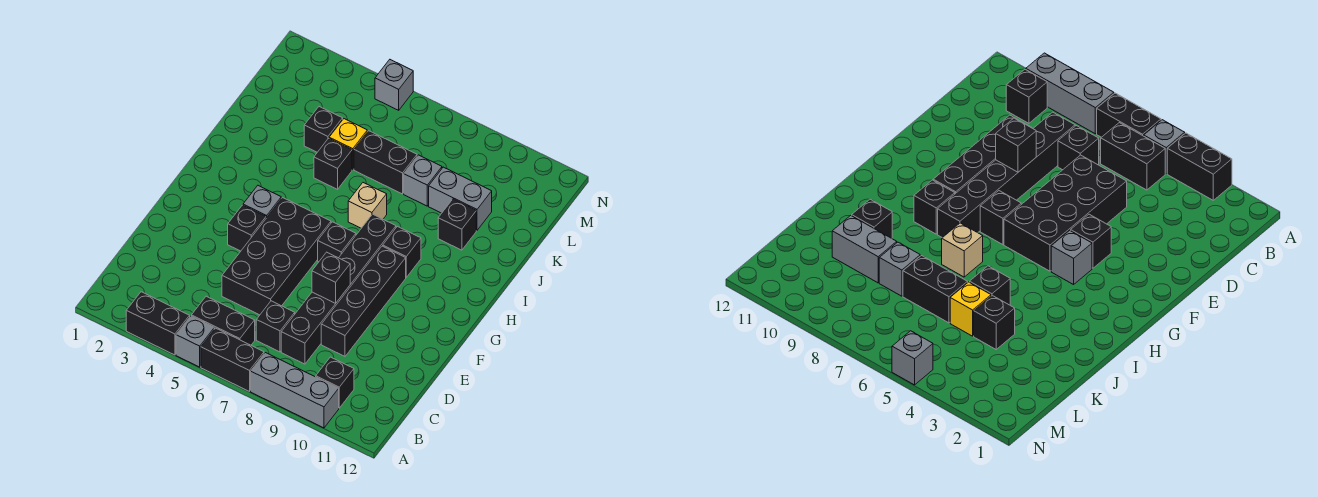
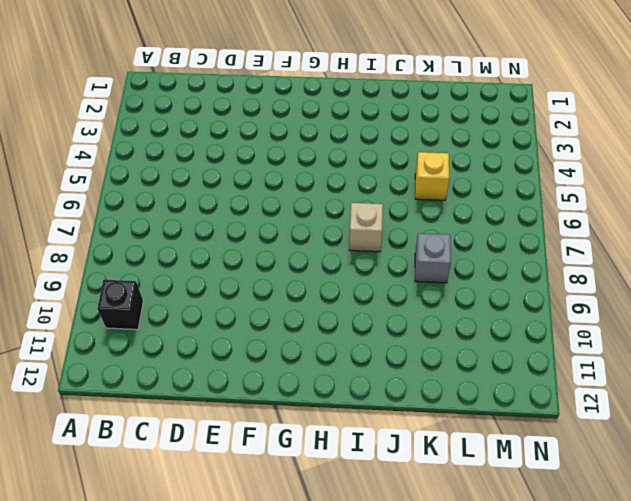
none -> black brick A3:A4 level 1
none -> grey brick A5 level 1
none -> black brick A6:A7 level 1

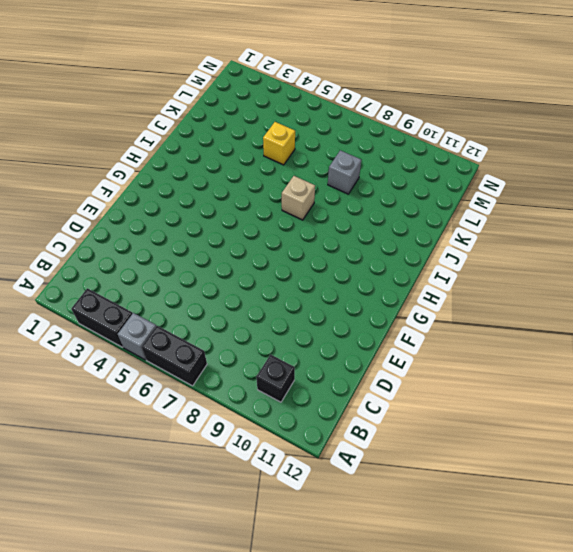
none -> grey brick A8:A10 level 1
none -> black brick B5:B6 level 1
none -> black brick C7 level 1

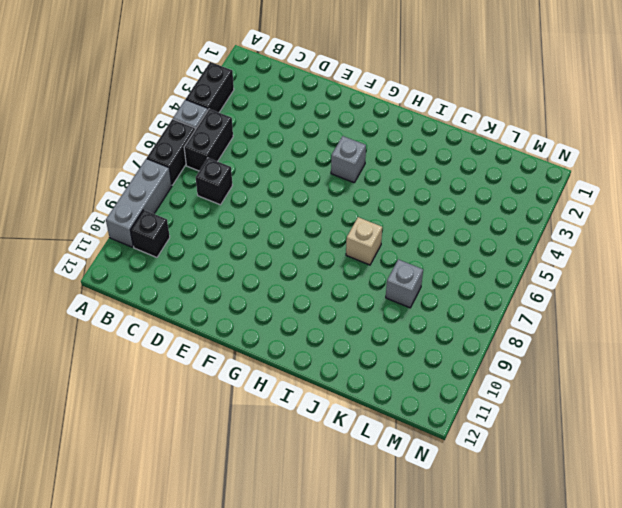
none -> black brick C8:H8 level 1
none -> black brick D5:G6 level 1
none -> black brick D9:G9 level 1

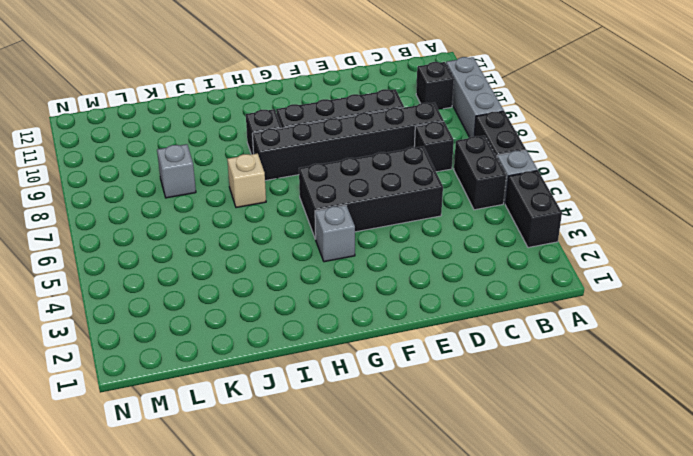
none -> black brick F4 level 1
none -> black brick G7 level 1
none -> black brick J5 level 1

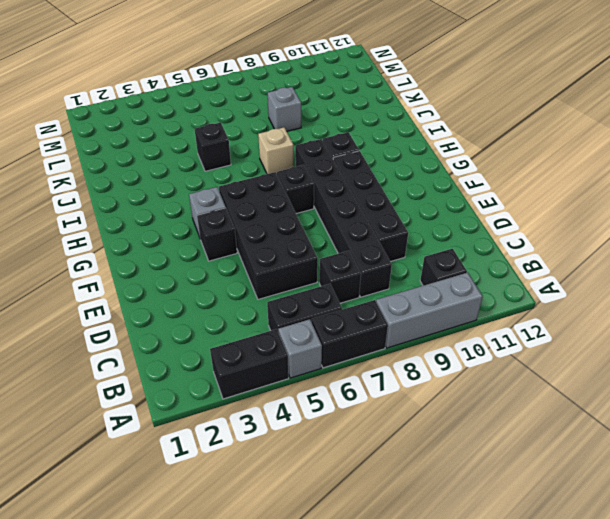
none -> black brick J10 level 1
none -> black brick K4 level 1
none -> yellow brick K5 level 1

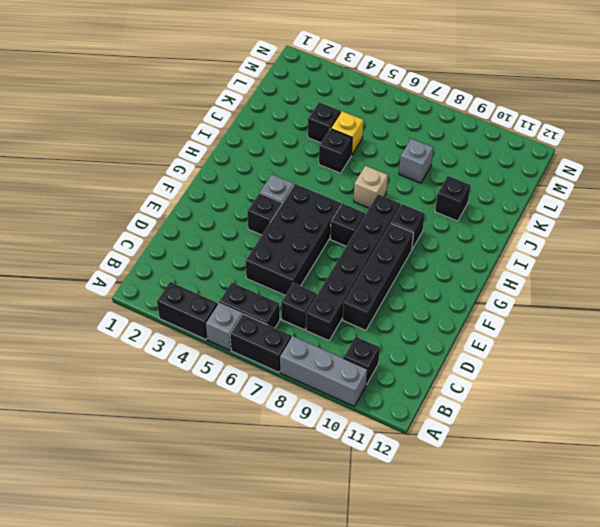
none -> black brick K6:K7 level 1
none -> grey brick K9:K10 level 1
none -> grey brick N5 level 1

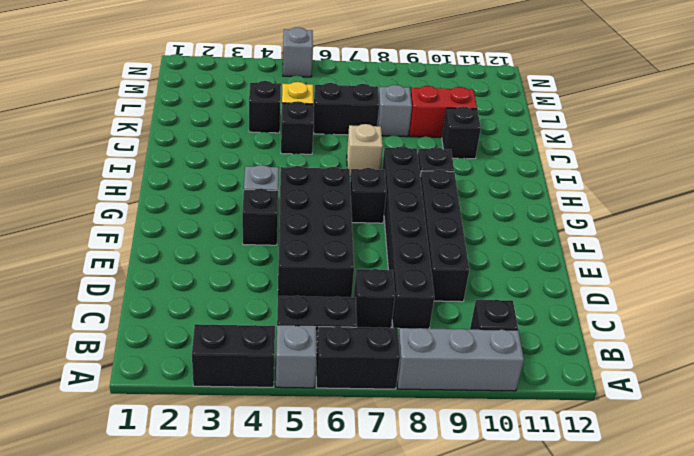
red brick K9:K10 level 1 -> grey brick K9:K10 level 1
none -> black brick E8 level 2

